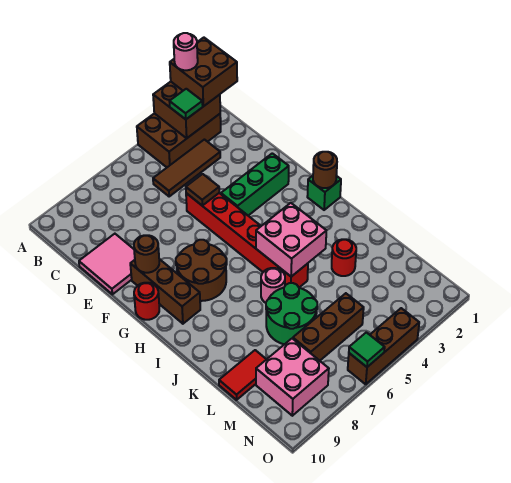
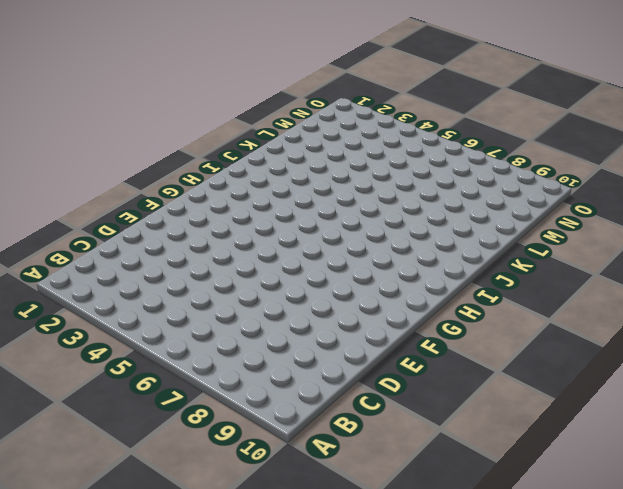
none -> brown brick A2:B4 level 1
none -> brown tile C3:C5 level 1
none -> pink tile D9:E10 level 1

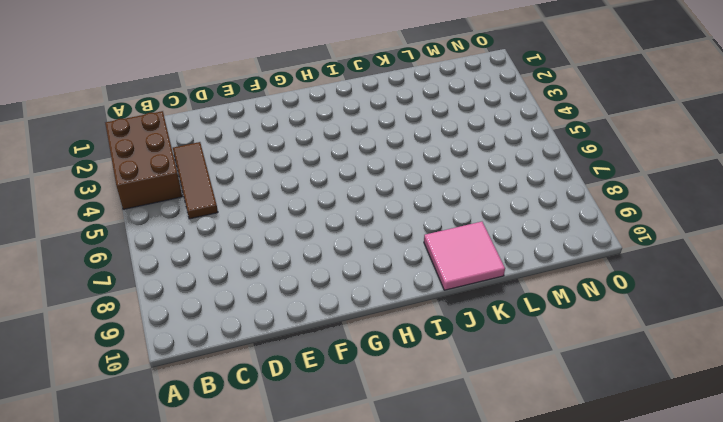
pink tile J9:K10 level 1 -> pink tile D9:E10 level 1
none -> red brick E5:J5 level 1
none -> green brick F2:F4 level 1
none -> brown brick F9:H9 level 1

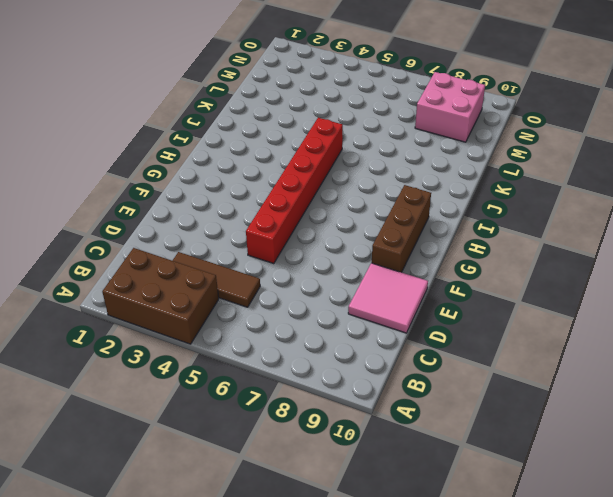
none -> green brick F2:F4 level 1
none -> brown round brick G7:H8 level 1
none -> red round brick G10 level 1

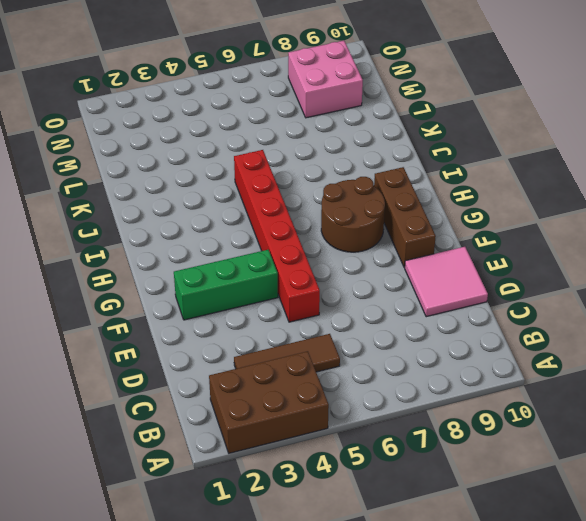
none -> red round brick G10 level 1
none -> green brick H1 level 1
none -> pink round brick J6 level 1

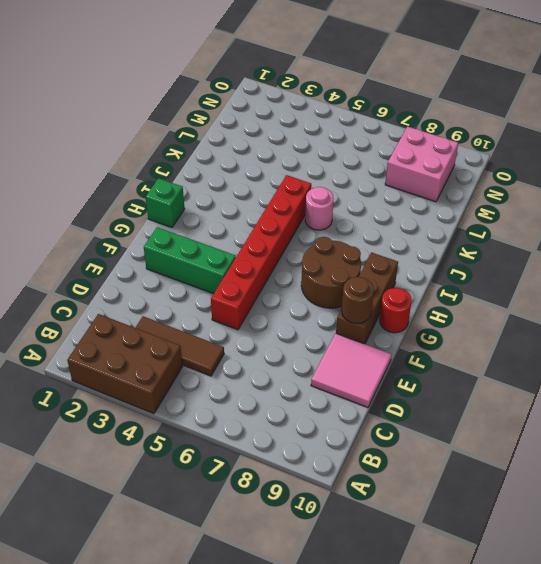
none -> red round brick K3 level 1
none -> green round brick K6:L7 level 1
none -> red tile L9:L10 level 1

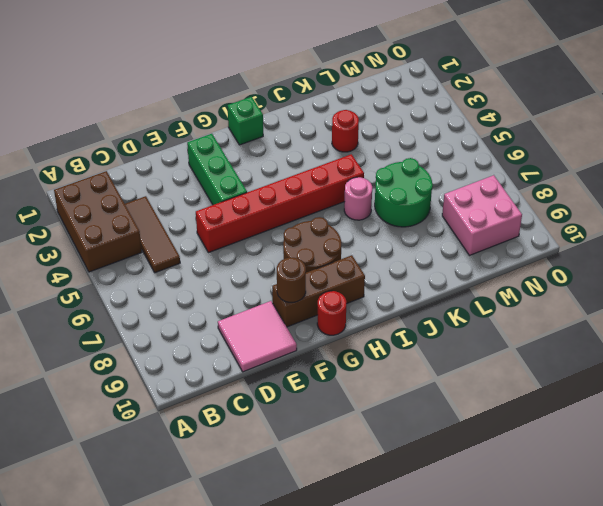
none -> red tile L9:L10 level 1
none -> brown brick M5:M7 level 1
none -> brown brick O4:O6 level 1

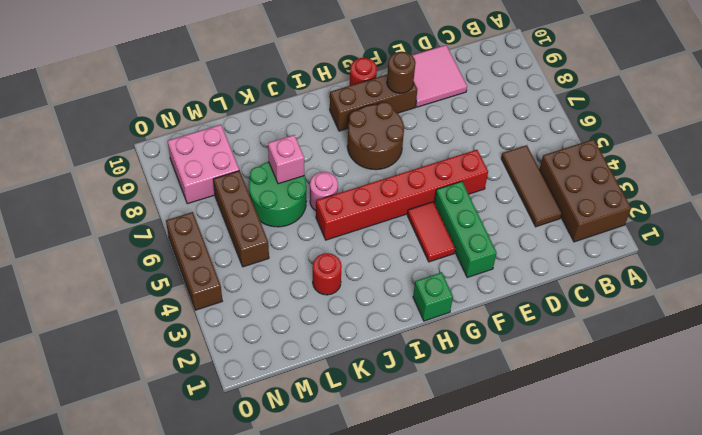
red tile G3:G4 level 1 -> red tile L9:L10 level 1
pink brick K7 level 2 -> none
none -> brown brick A2:B3 level 2
none -> brown tile E5 level 2
none -> brown round brick H1 level 2

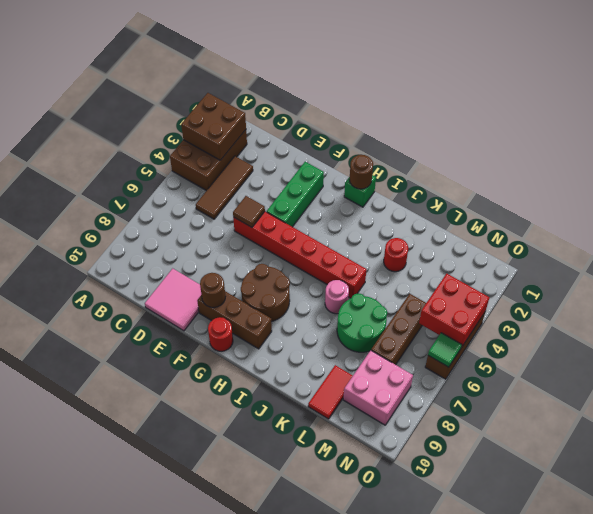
red brick N4:O5 level 2 -> none
none -> pink brick I4:J5 level 2
none -> brown brick A1:B2 level 3
none -> green tile B3 level 3

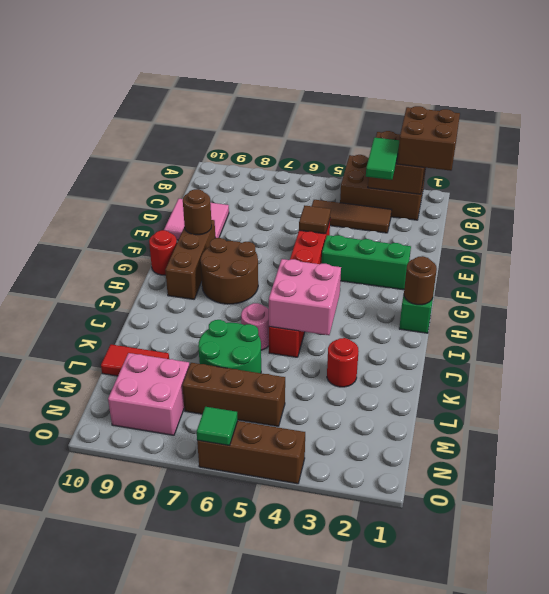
green tile B3:C3 level 3 -> green tile B3 level 3
none -> pink round brick A2 level 4

